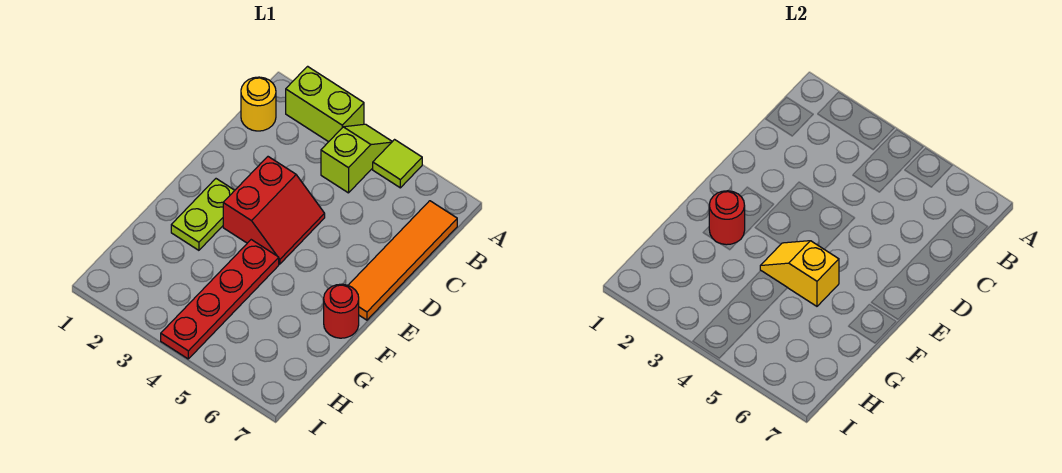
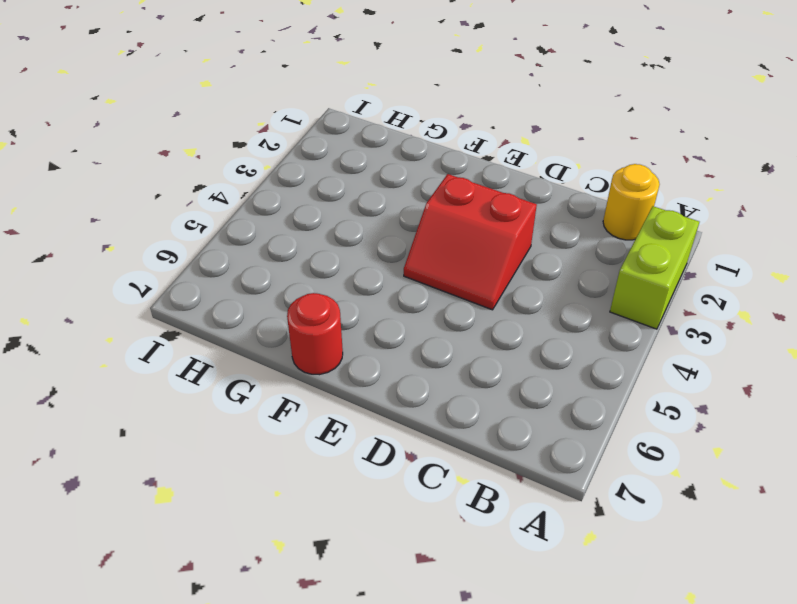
none -> lime slope A4:B4 level 1 top B
none -> lime tile A5 level 1

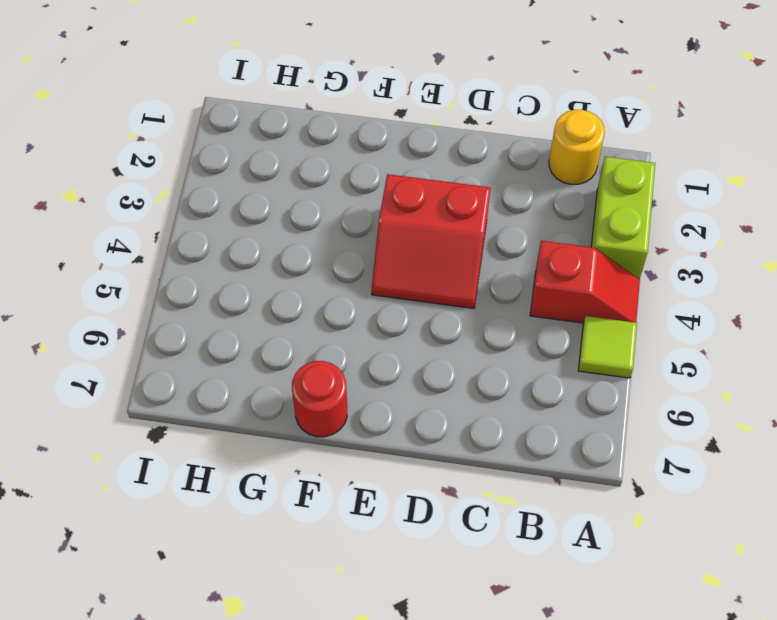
red slope A4:B4 level 1 top B -> lime slope A4:B4 level 1 top B
none -> orange tile B7:E7 level 1
none -> lime plate E2:F2 level 1

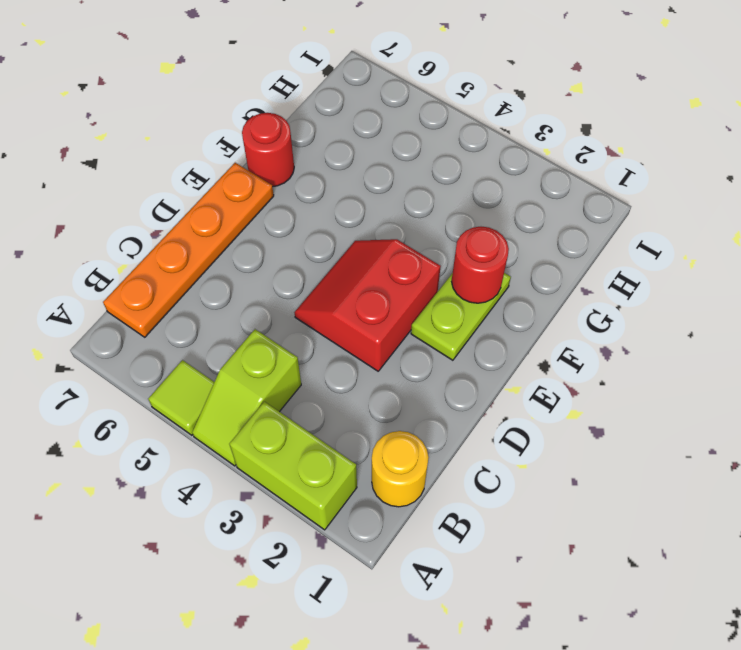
orange plate B7:E7 level 1 -> orange tile B7:E7 level 1
none -> red plate F4:I4 level 1
none -> yellow slope F4:F5 level 2 top 5

